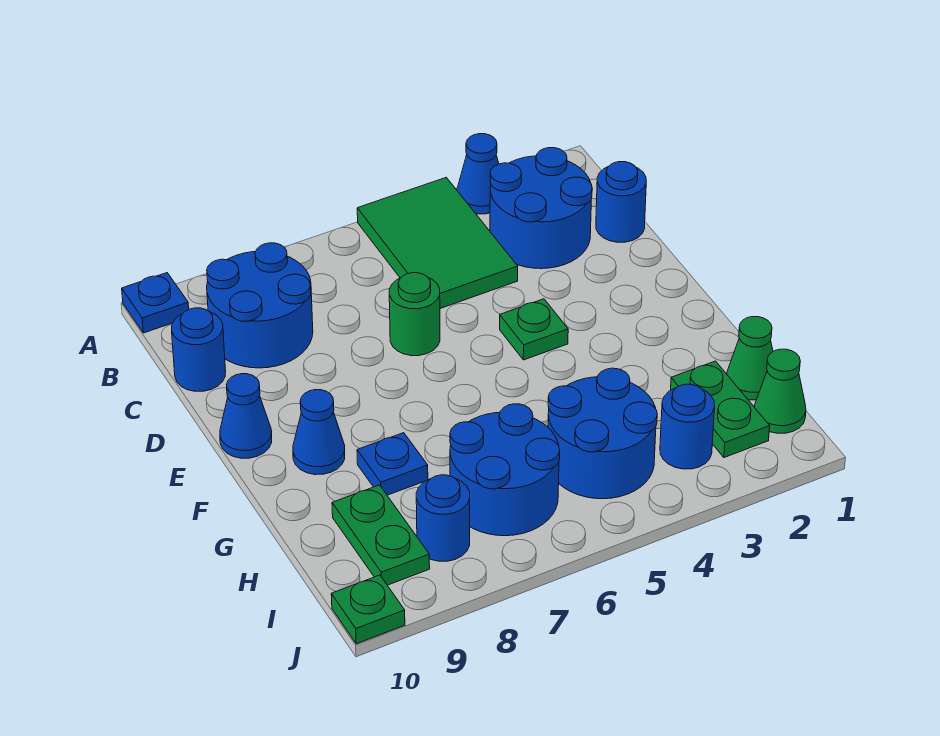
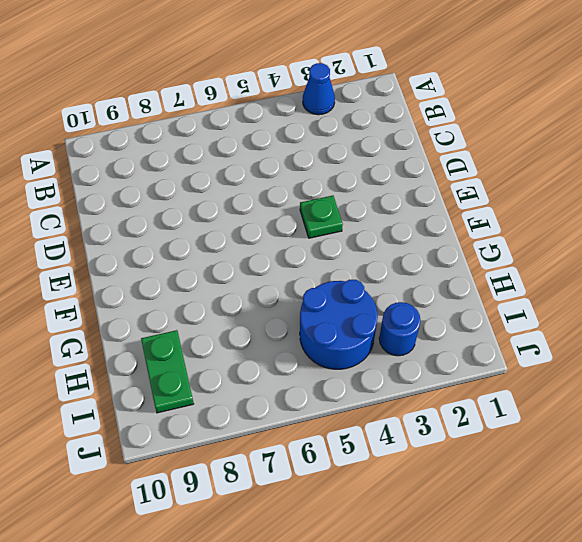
none -> green tile A4:C5 level 1
none -> blue plate A10 level 1
none -> blue round brick B2:C3 level 1

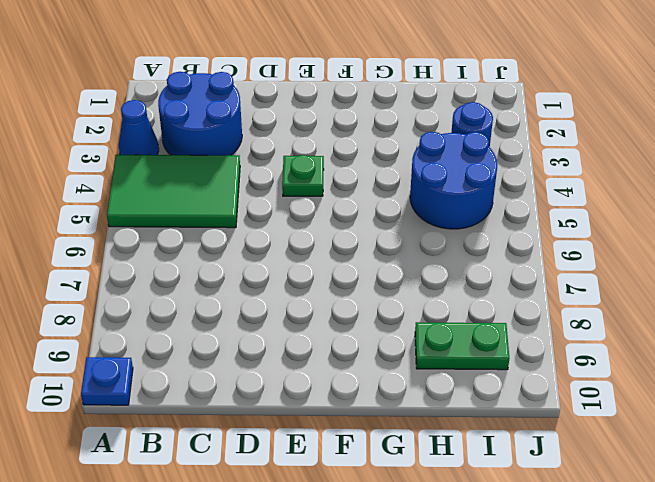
none -> blue round brick B8:C9 level 1
none -> blue round brick C1 level 1
none -> blue round brick C10 level 1

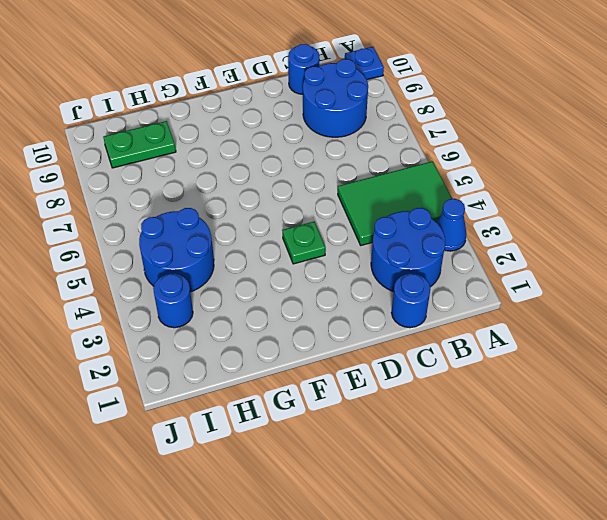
none -> green round brick D6 level 1
none -> blue cone E10 level 1
none -> blue cone F9 level 1

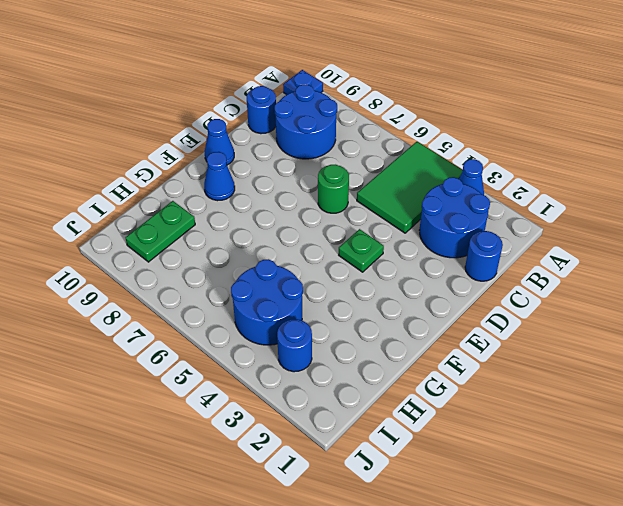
none -> blue plate G8 level 1
none -> green cone H1 level 1
none -> green plate H2:I2 level 1

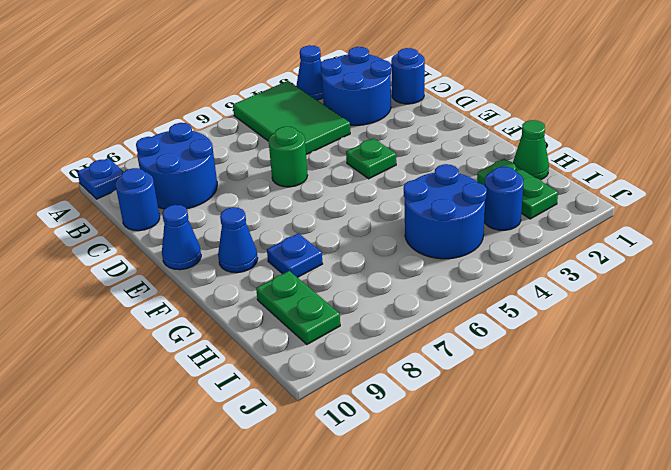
none -> blue round brick H6:I7 level 1
none -> green cone I1 level 1
none -> blue round brick I8 level 1

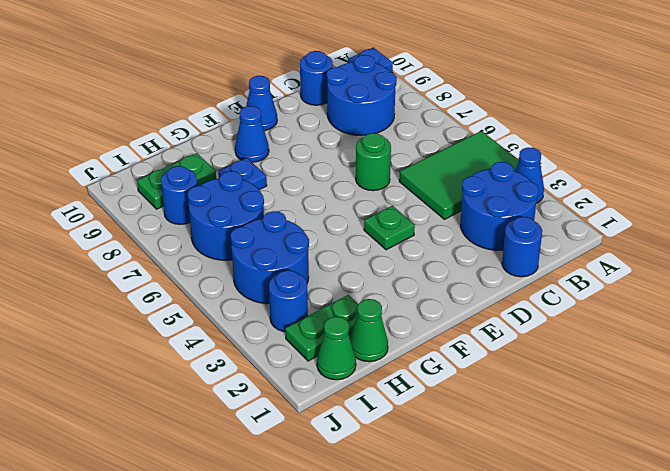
none -> green plate J10 level 1

